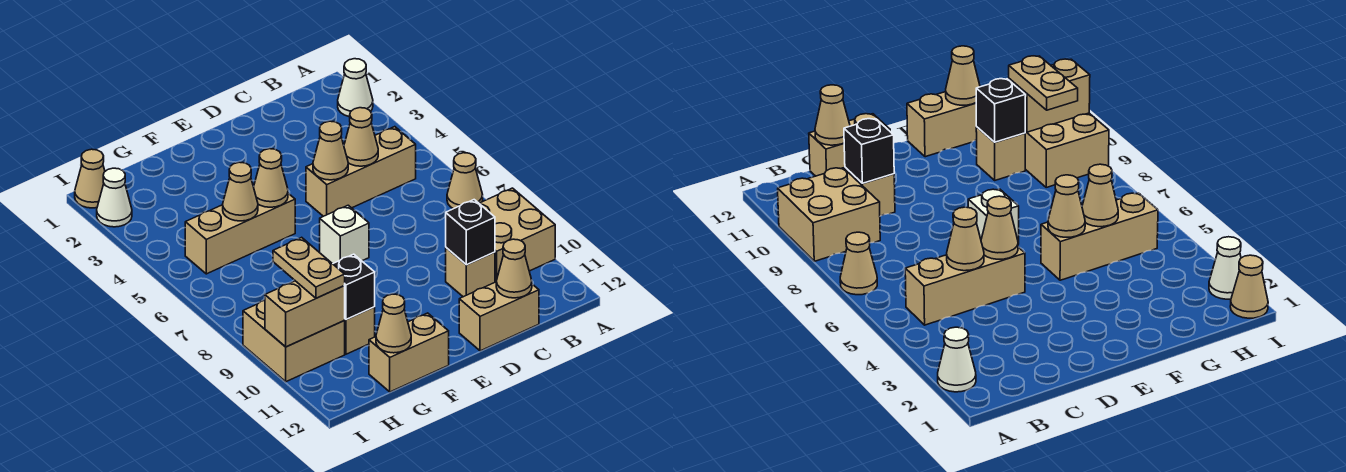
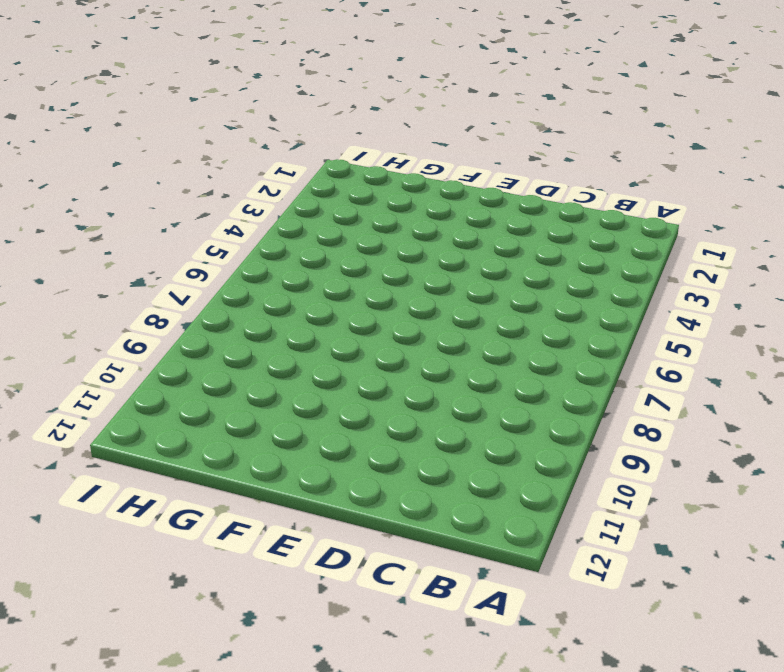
none -> white cone A2 level 1
none -> tan cone A7 level 1
none -> tan brick A9:B10 level 1

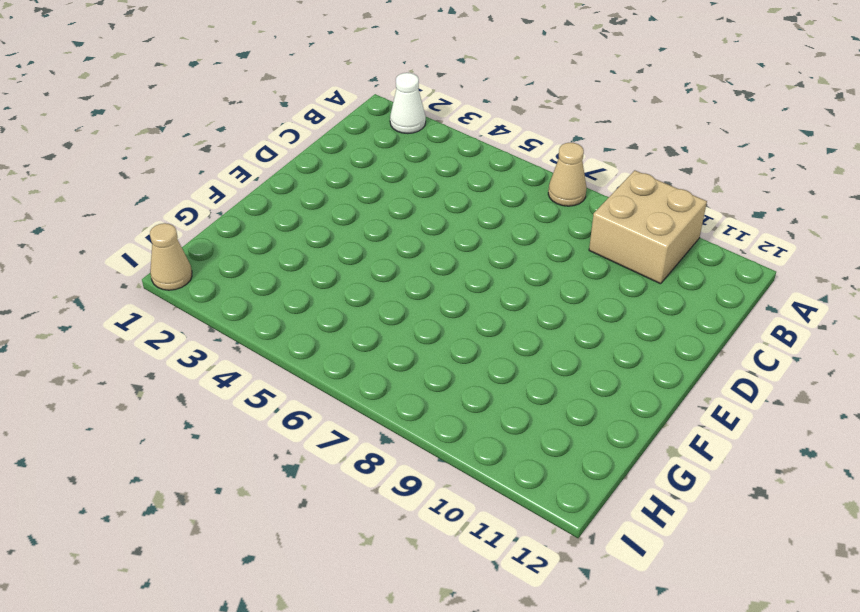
none -> tan brick B5:D5 level 1
none -> tan brick C10 level 1
none -> tan brick C12:D12 level 1

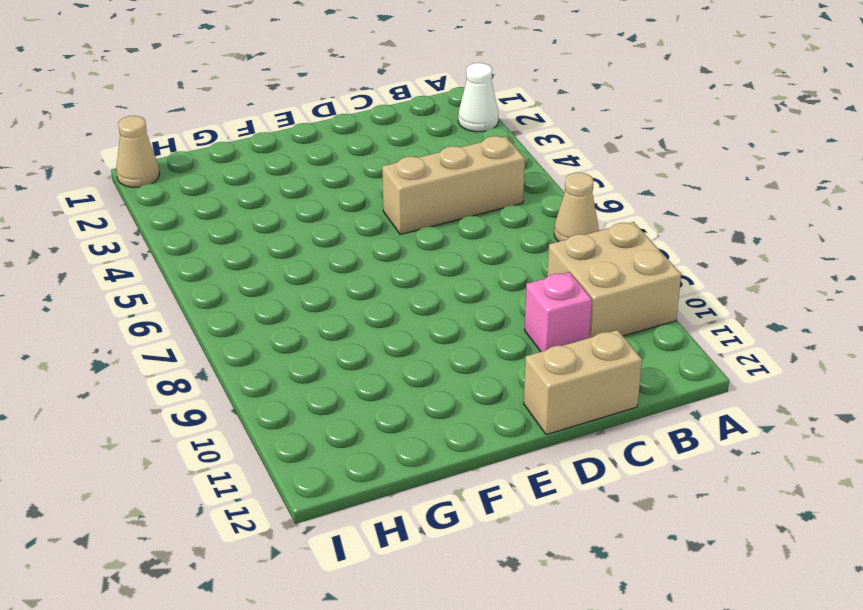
pink brick C10 level 1 -> tan brick C10 level 1
none -> white brick E7 level 1
none -> tan brick F5:H5 level 1
none -> tan brick F12:G12 level 1

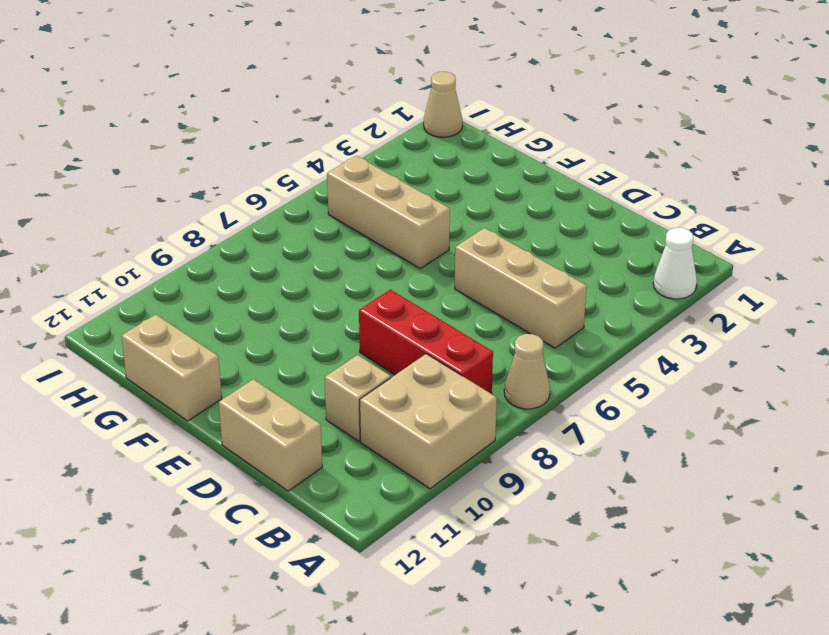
red brick B8:D8 level 1 -> none
none -> white brick E7 level 1
none -> tan brick G10 level 1
none -> tan brick H9:I10 level 1

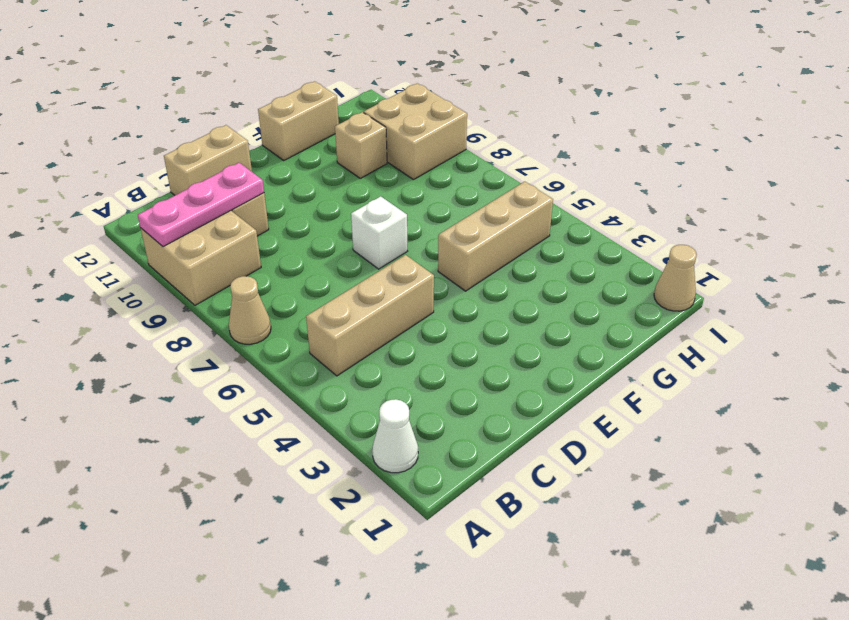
pink plate A10:C10 level 2 -> black brick C10 level 2
none -> white cone I2 level 1
none -> tan cone C5 level 2
none -> tan cone C12 level 2

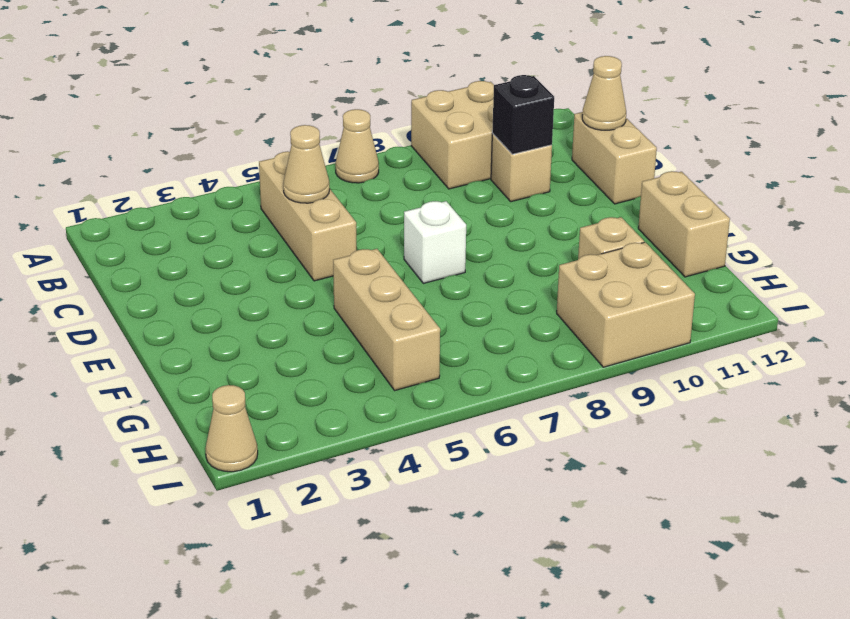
none -> white cone A2 level 1
none -> white cone I2 level 1
none -> tan cone D5 level 2

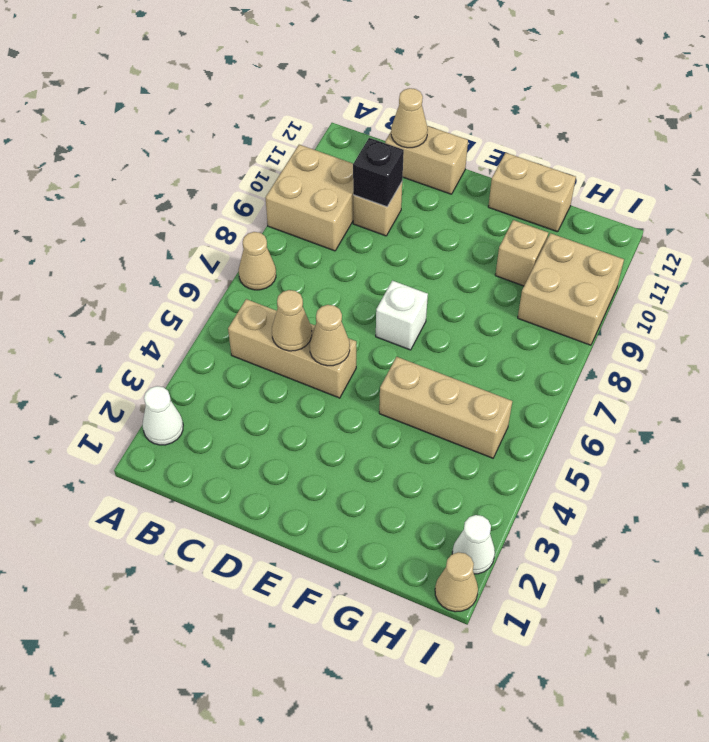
none -> tan cone F5 level 2
none -> tan cone G5 level 2
none -> black brick G10 level 2

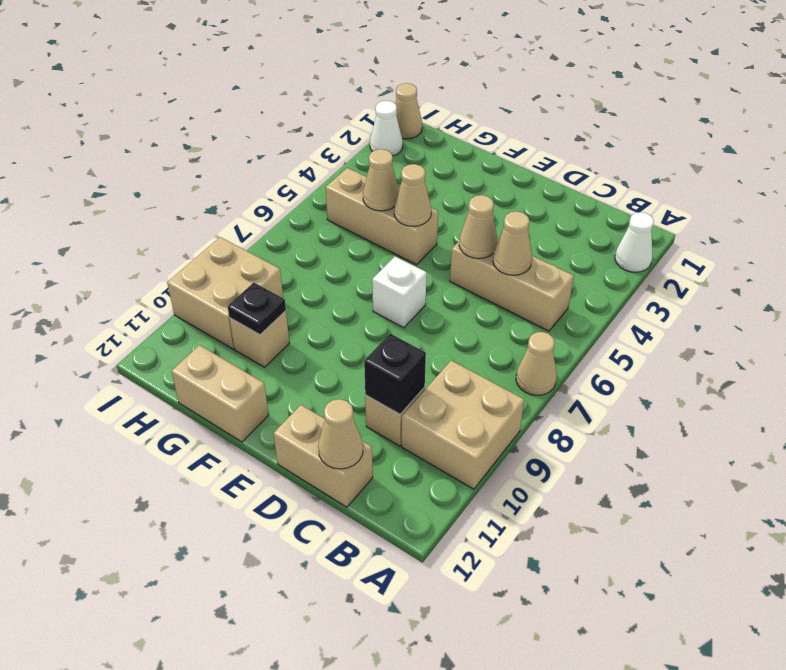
black plate G10 level 2 -> black brick G10 level 2
none -> tan cone G12 level 2
none -> tan brick H10:I10 level 2
none -> tan plate H9:H10 level 3

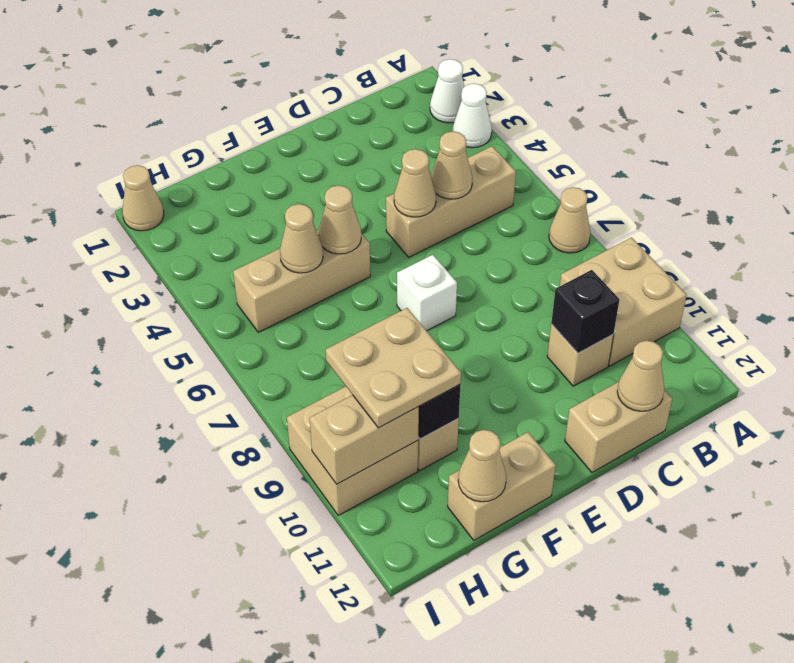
white cone A3 level 1 -> white cone I2 level 1
tan plate G9:H10 level 3 -> tan plate H9:H10 level 3

